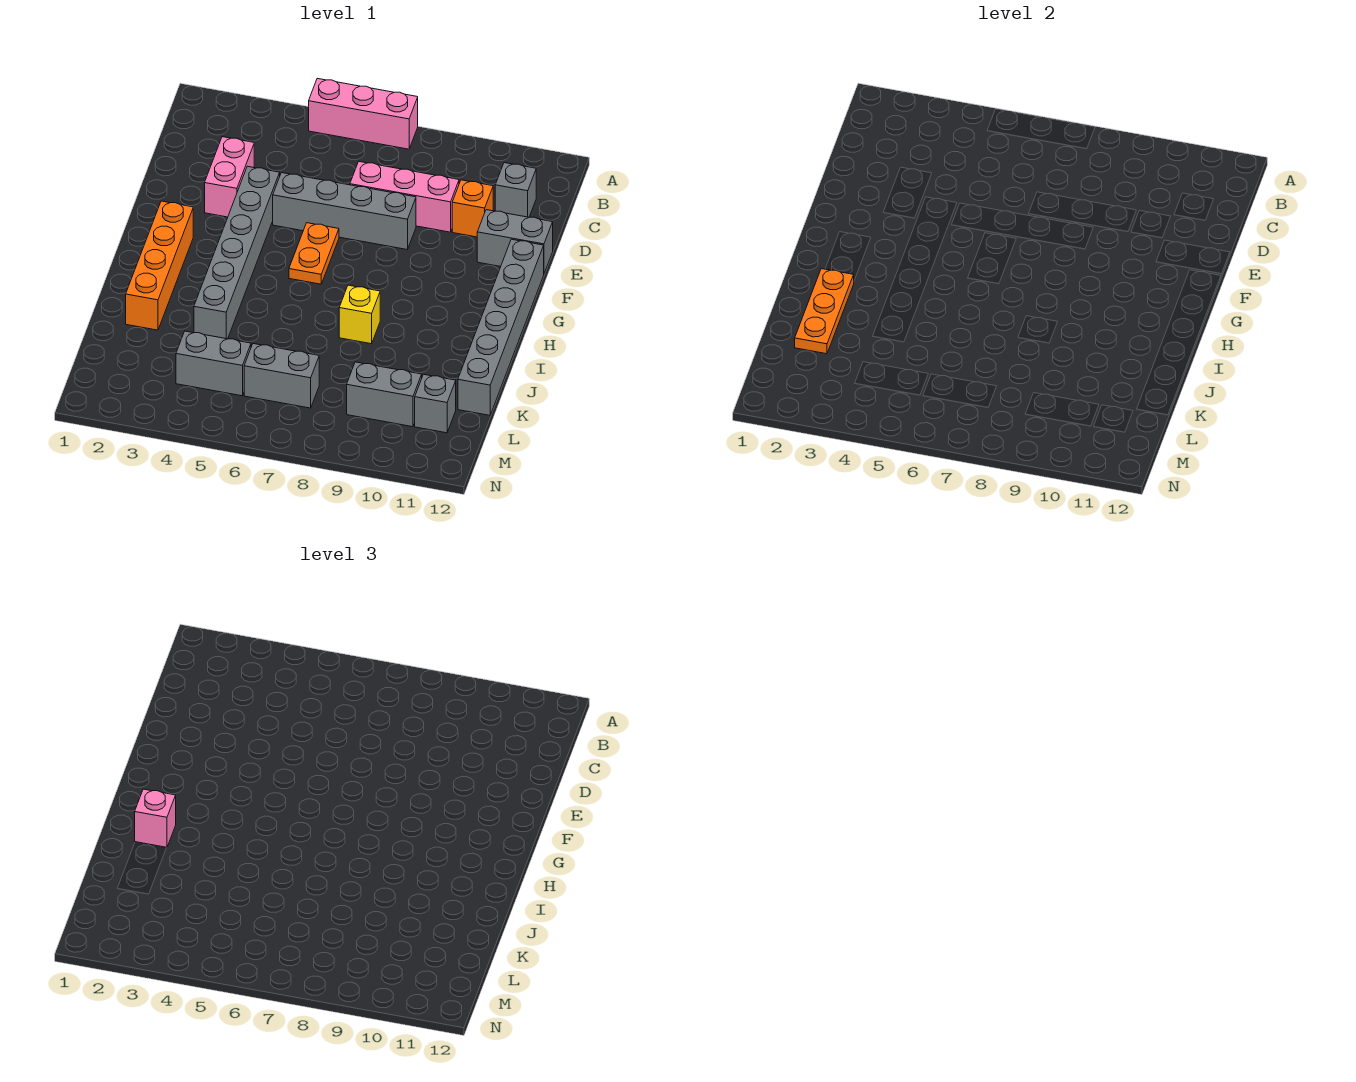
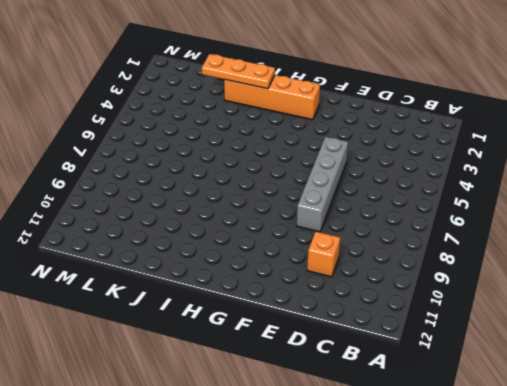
none -> pink brick A5:A7 level 1
none -> grey brick C11 level 1
none -> pink brick D3:E3 level 1

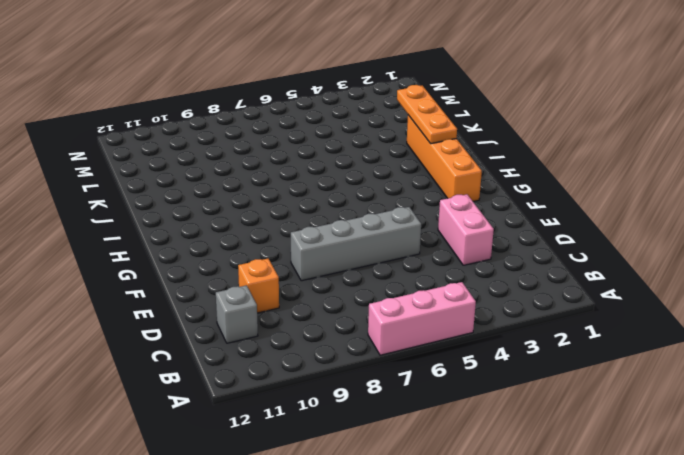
none -> pink brick D7:D9 level 1
none -> grey brick E4:J4 level 1
none -> grey brick E11:E12 level 1

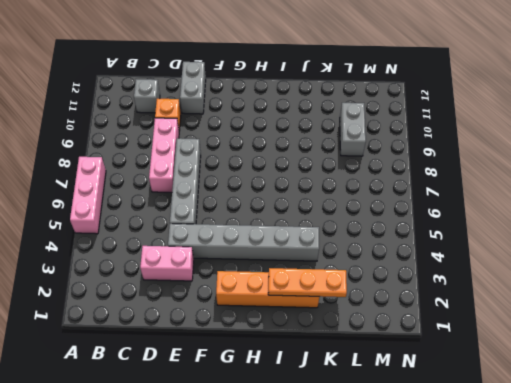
none -> orange plate F6:G6 level 1
none -> grey brick F12:K12 level 1
none -> yellow brick I8 level 1

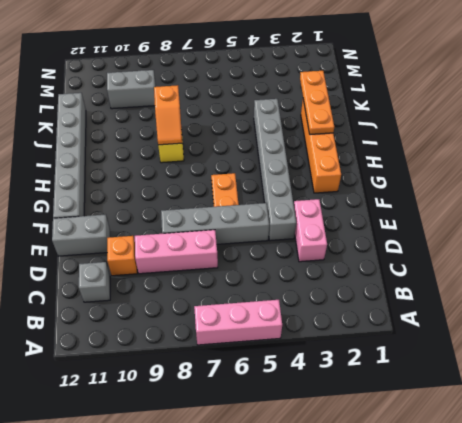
orange slope I8:J8 level 2 top J -> none
none -> grey brick L4:L5 level 1
none -> grey brick L6:L7 level 1
none -> grey brick L11 level 1

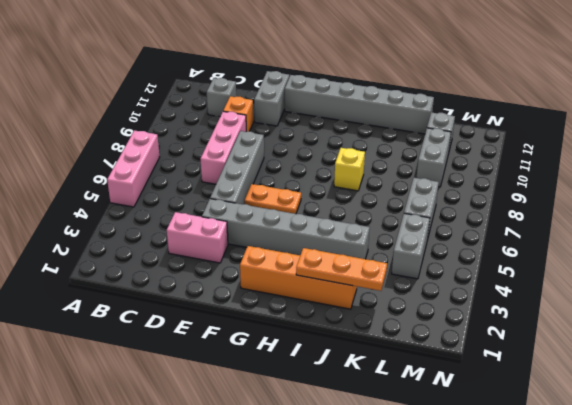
none -> pink brick I2 level 3

